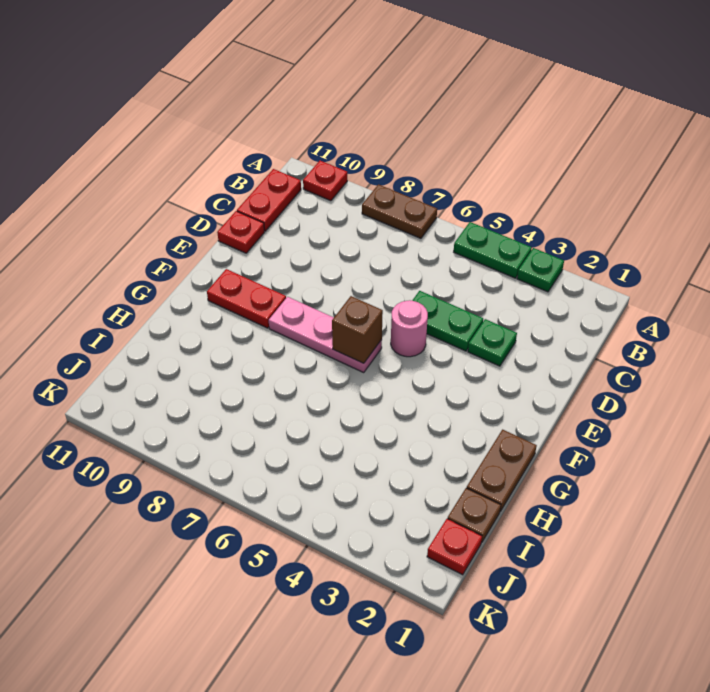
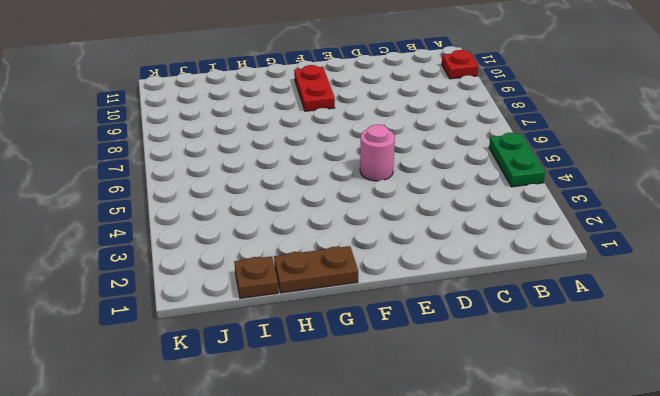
none -> green plate A3 level 1
none -> brown plate A7:A8 level 1
none -> red plate B11:C11 level 1

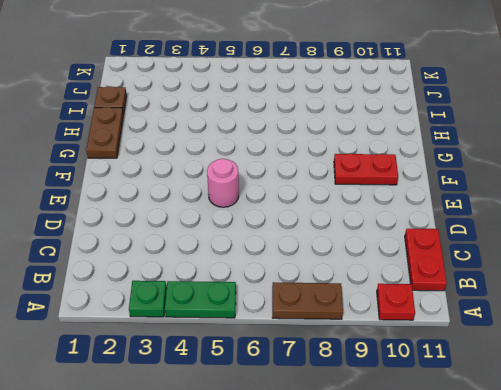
none -> green plate D3 level 1
none -> green plate D4:D5 level 1
none -> red plate D11 level 1

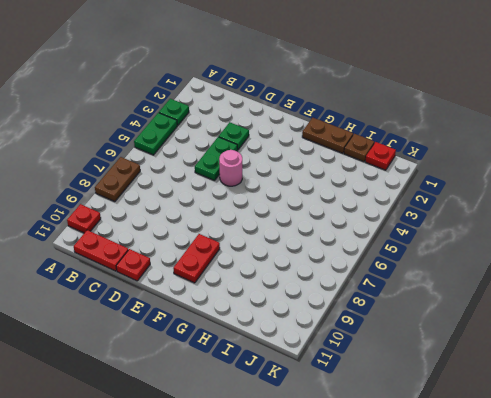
none -> pink plate F6:F8 level 1
none -> brown brick F6 level 2

